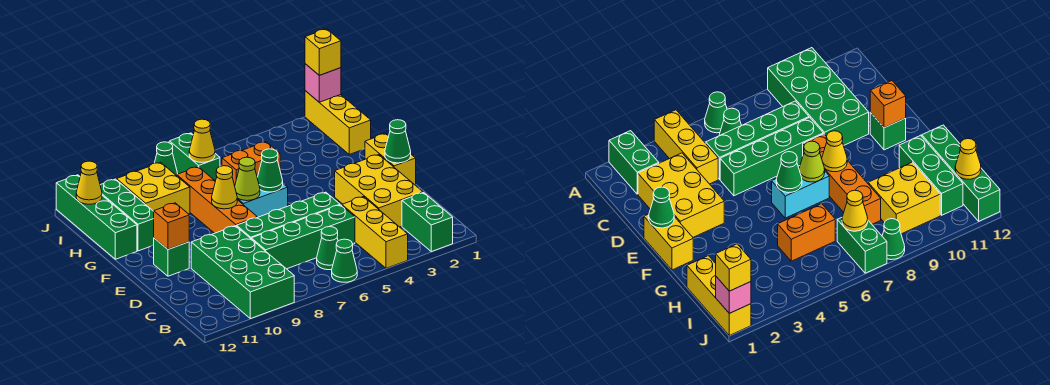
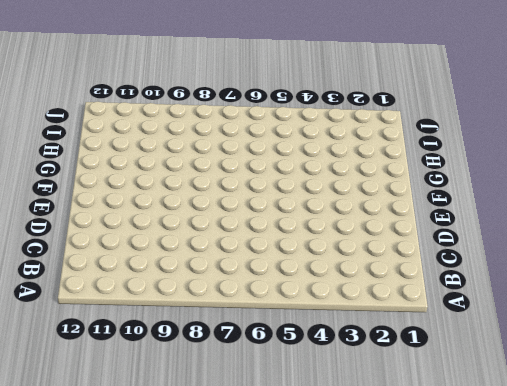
none -> green brick A2:B2 level 1
none -> yellow brick A4:C4 level 1
none -> green cone A6 level 1

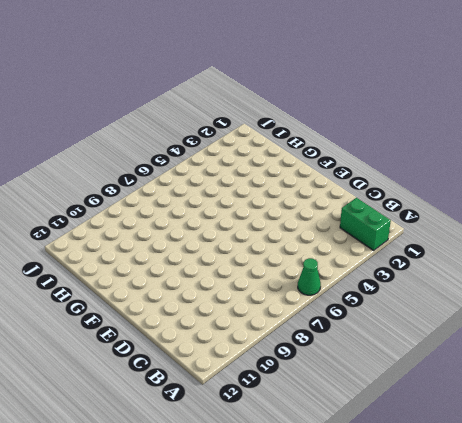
none -> yellow brick A4:C4 level 1
none -> green brick A9:D10 level 1
none -> green cone B6 level 1

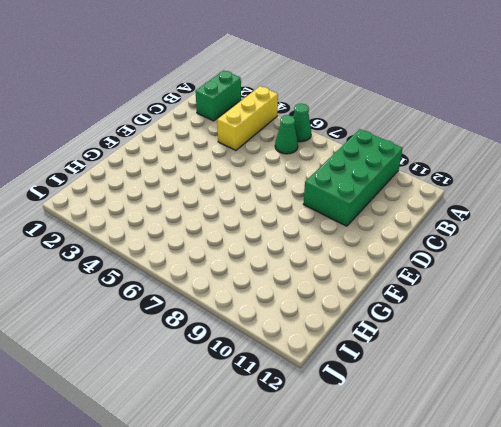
none -> yellow brick C2:E3 level 1
none -> green brick C5:C8 level 1
none -> green brick D5:D8 level 1

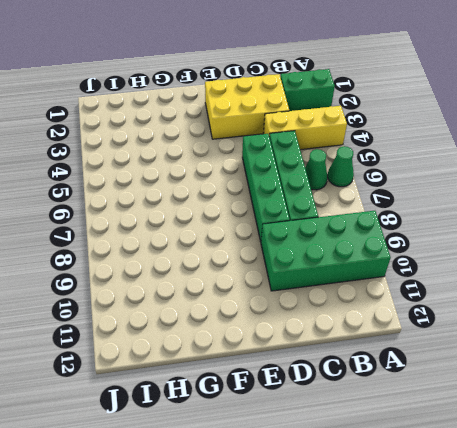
none -> yellow brick E1:F1 level 1
none -> orange brick E8:H8 level 1
none -> green brick E11 level 1

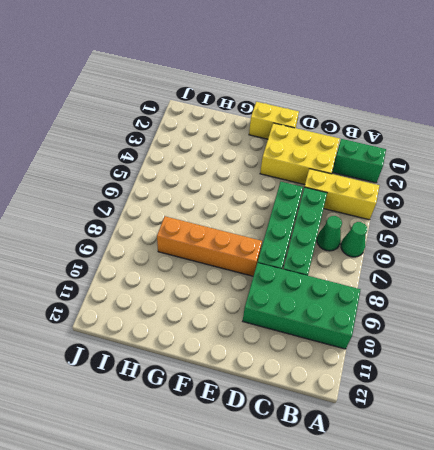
none -> green brick E11 level 1
none -> cyan brick F6:F7 level 1
none -> green brick G11:I11 level 1

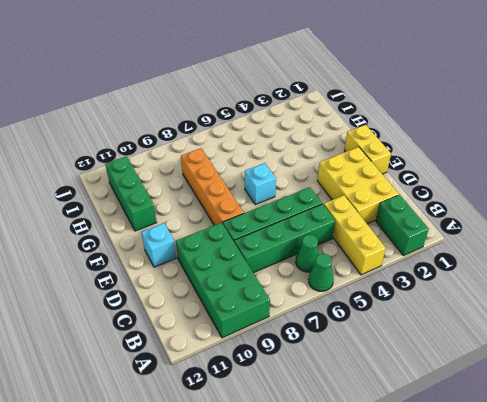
cyan brick E11 level 1 -> green brick E11 level 1
cyan brick F6 level 1 -> cyan brick F6:F7 level 1
none -> green brick G12:J12 level 1
none -> yellow brick H1:J1 level 1
none -> orange brick H5:H6 level 1

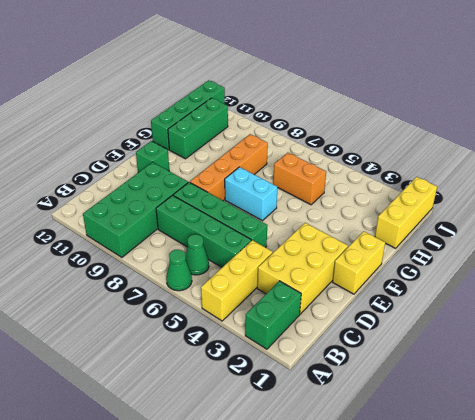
none -> yellow brick H9:I10 level 1
none -> green brick I7:J7 level 1
none -> green cone J8 level 1

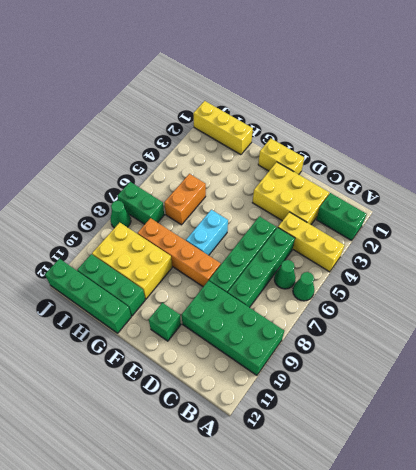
yellow brick G9:I10 level 1 -> yellow brick H9:I10 level 1
none -> green cone E1 level 2
none -> orange brick E11 level 2
none -> green cone F6 level 2

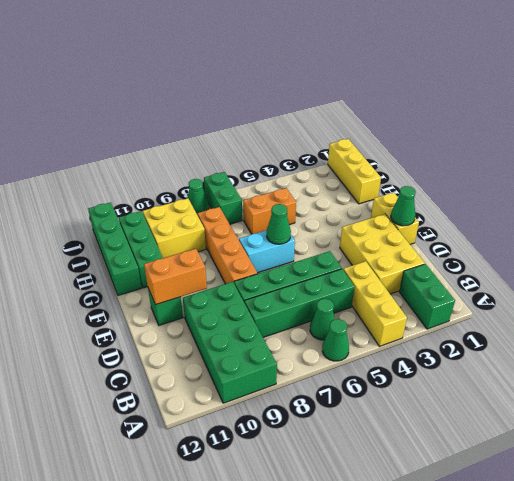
orange brick E10:E11 level 2 -> orange brick E11 level 2
none -> lime cone F7 level 2
none -> yellow cone F8 level 2
none -> yellow cone I7 level 2

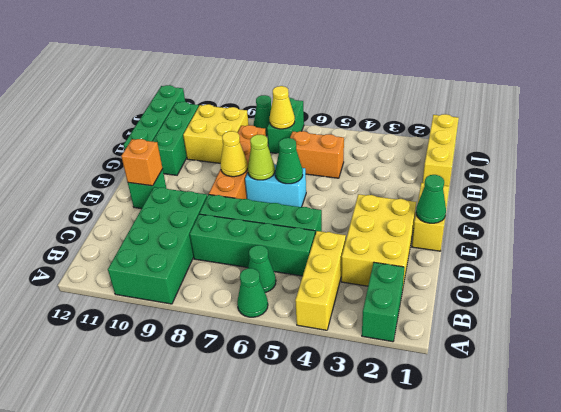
none -> yellow cone I12 level 2
none -> pink brick J1 level 2
none -> yellow brick J1 level 3

